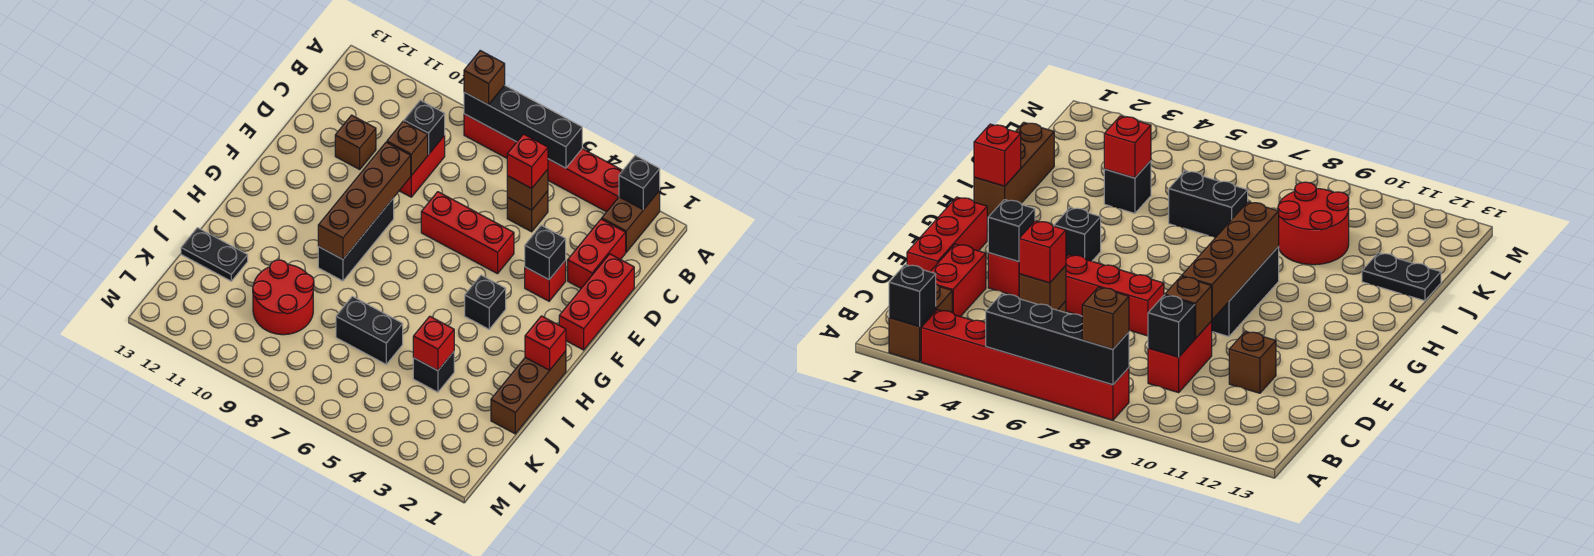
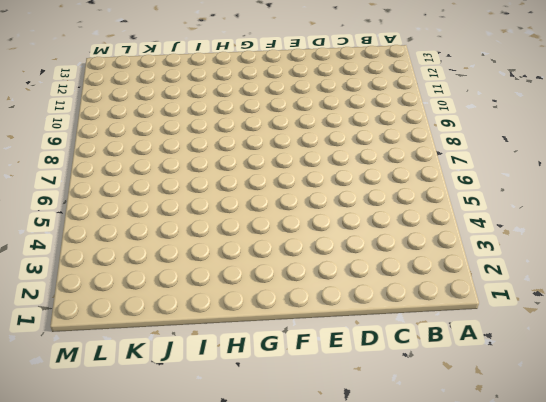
none -> brown brick A2:B2 level 1
none -> red brick A3:A8 level 1
none -> red brick C2:D2 level 1

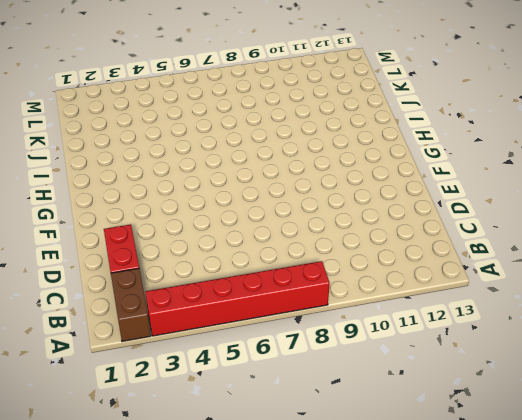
none -> brown brick C5 level 1
none -> red brick C9:D9 level 1
none -> red brick D1:F1 level 1

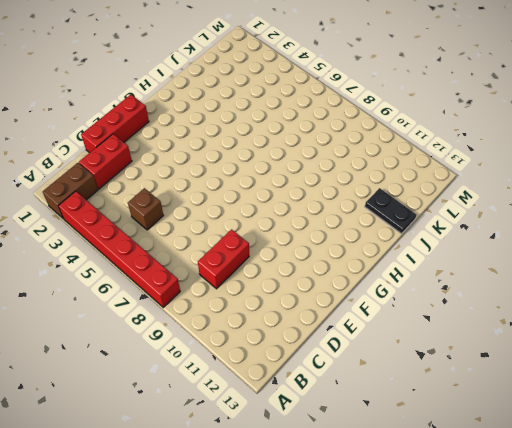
none -> brown brick D11 level 1
none -> red brick E3 level 1
none -> red brick E5:E7 level 1

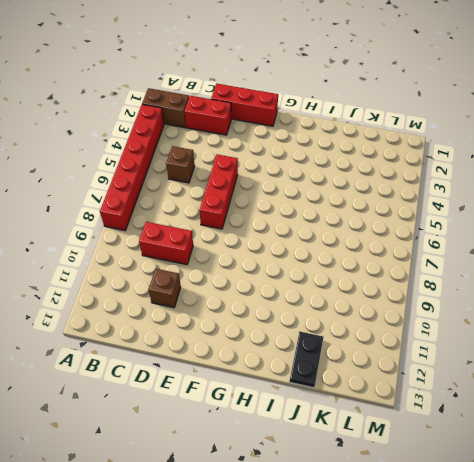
none -> red brick E3 level 1
none -> black brick F9:H9 level 1
none -> black brick G4 level 1

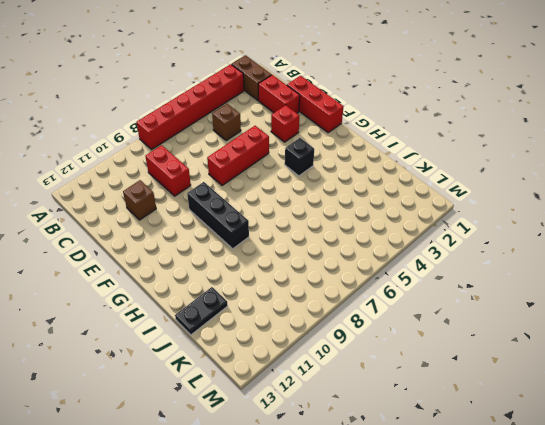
none -> brown brick H1:J1 level 1
none -> black brick J4 level 1
none -> black brick J6:J7 level 1

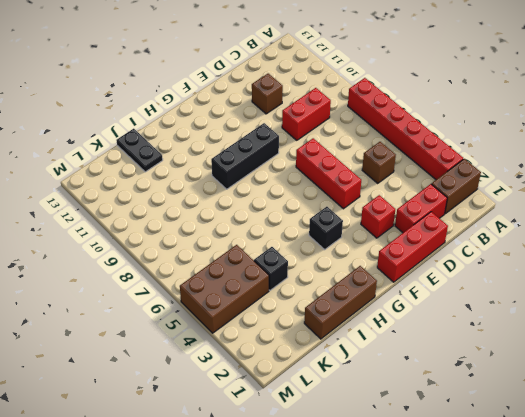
brown brick K4:M5 level 1 -> none
none -> black brick J6:J7 level 1
none -> red round brick J9:K10 level 1
none -> black brick A2 level 2

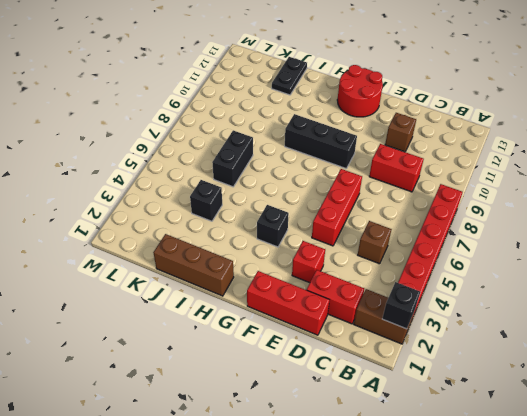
red round brick F12:G13 level 1 -> red round brick J9:K10 level 1
none -> black brick A5:A8 level 2
none -> brown brick C5 level 2
none -> black brick C9 level 2

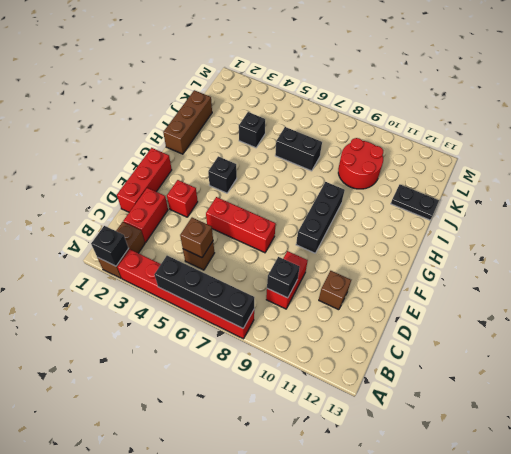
none -> brown brick D9 level 2
none -> black brick E3 level 2
none -> brown brick E9:H9 level 2

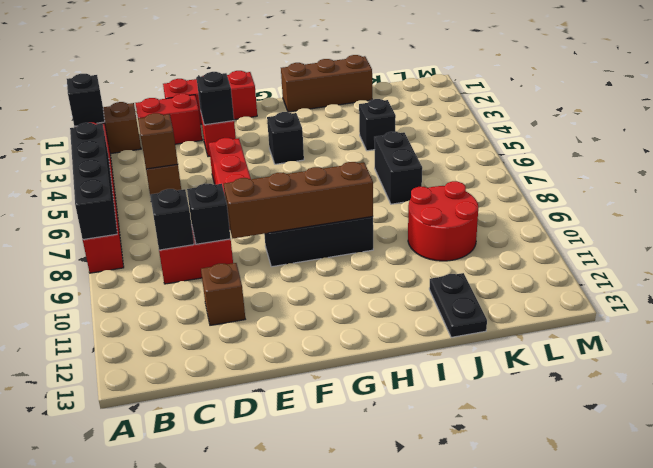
black brick D9 level 2 -> brown brick D9 level 2
none -> red brick H1 level 2
none -> red brick J4 level 2
none -> brown brick A8 level 3

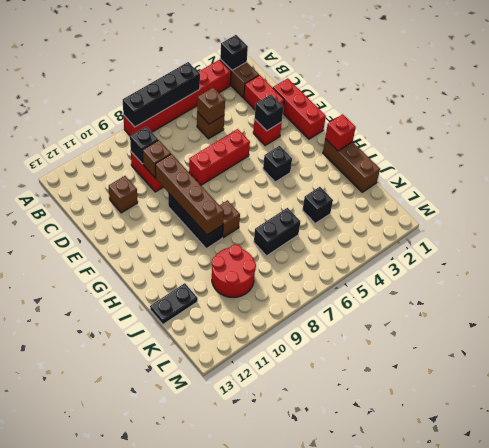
brown brick H8 level 1 -> brown brick A8 level 3
none -> red brick J4 level 2
none -> red brick C5 level 3

